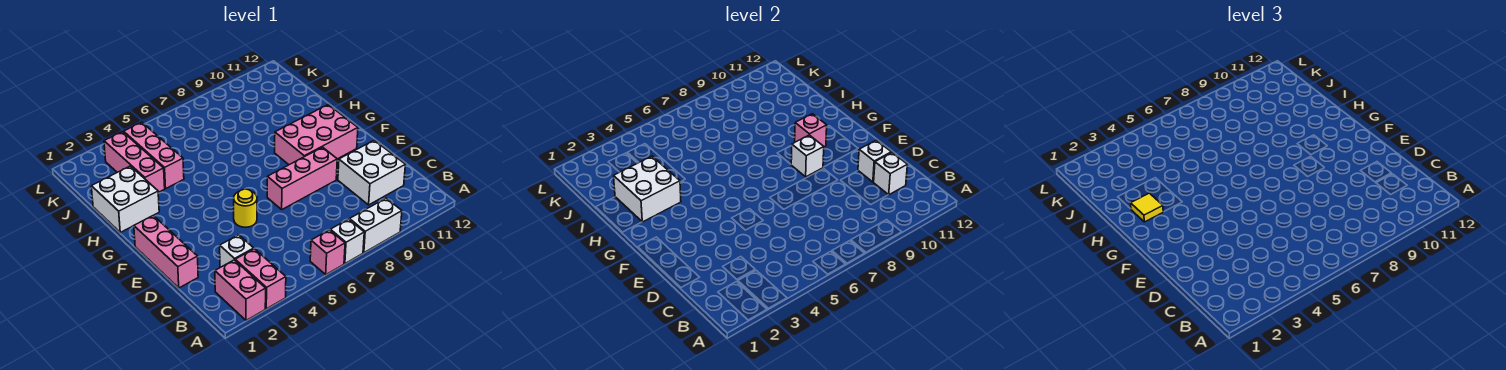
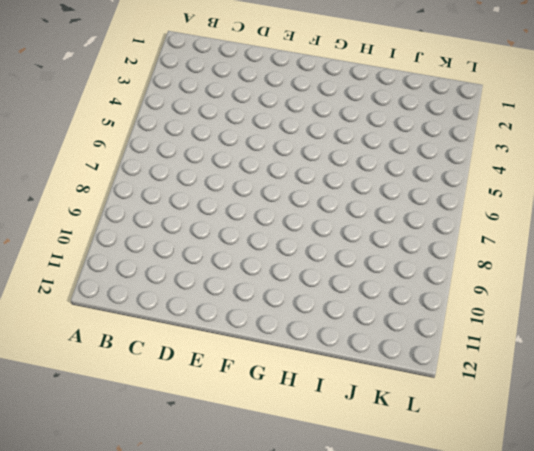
none -> pink brick A2:B2 level 1
none -> pink brick A3:B3 level 1
none -> pink brick A6 level 1

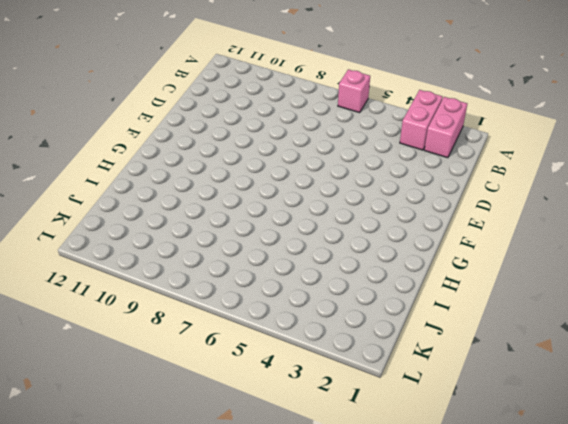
none -> white brick A7 level 1
none -> white brick A8:A9 level 1
none -> white brick C3 level 1

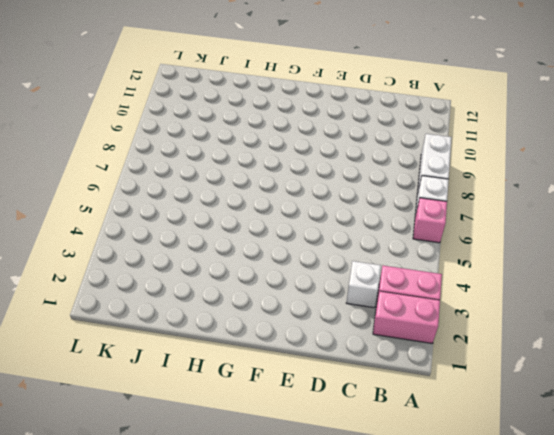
none -> white brick C10:D11 level 1
none -> pink brick D1:F1 level 1
none -> yellow round brick E5 level 1

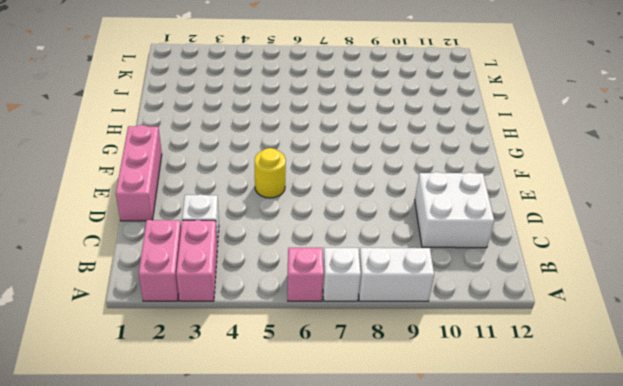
none -> pink brick E7:E9 level 1
none -> pink brick F9:G11 level 1
none -> white brick H1:I2 level 1

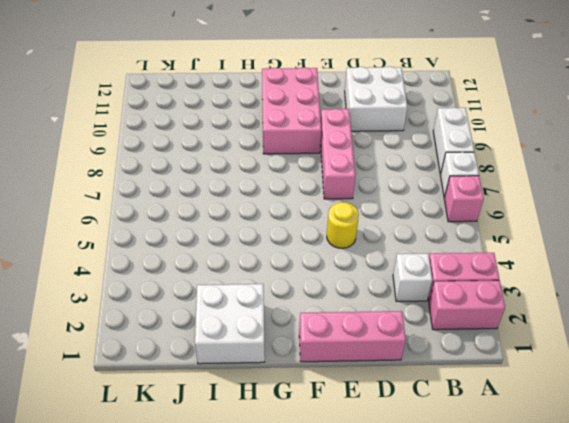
none -> pink brick I3:K3 level 1
none -> pink brick I4:K4 level 1
none -> white brick C11 level 2

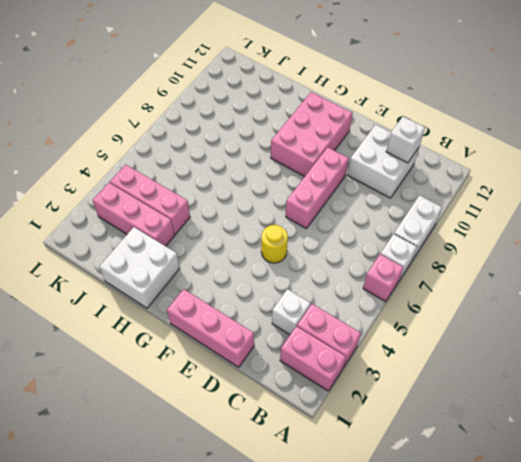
none -> white brick D11 level 2
none -> white brick F9 level 2
none -> pink brick G10 level 2

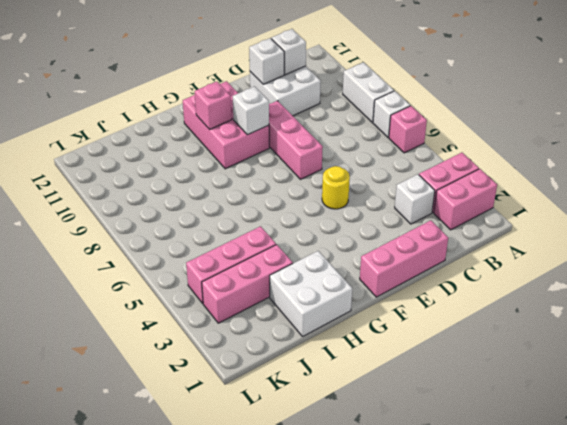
none -> white brick H2:I3 level 2
none -> yellow tile H2 level 3

